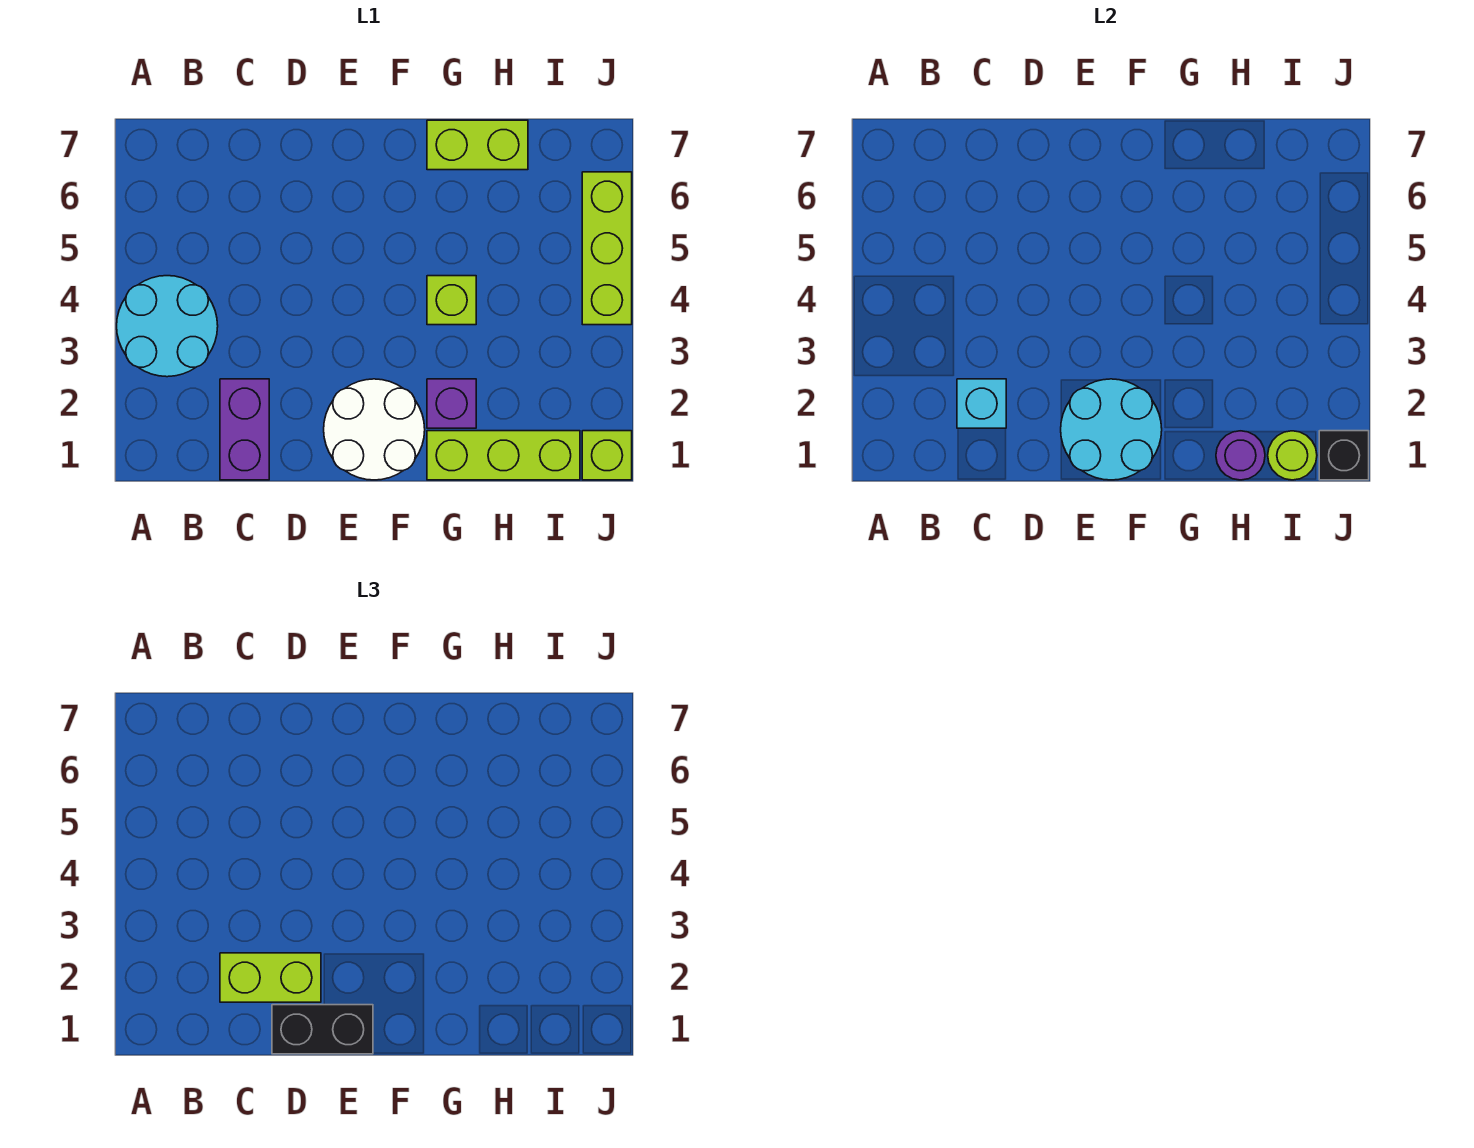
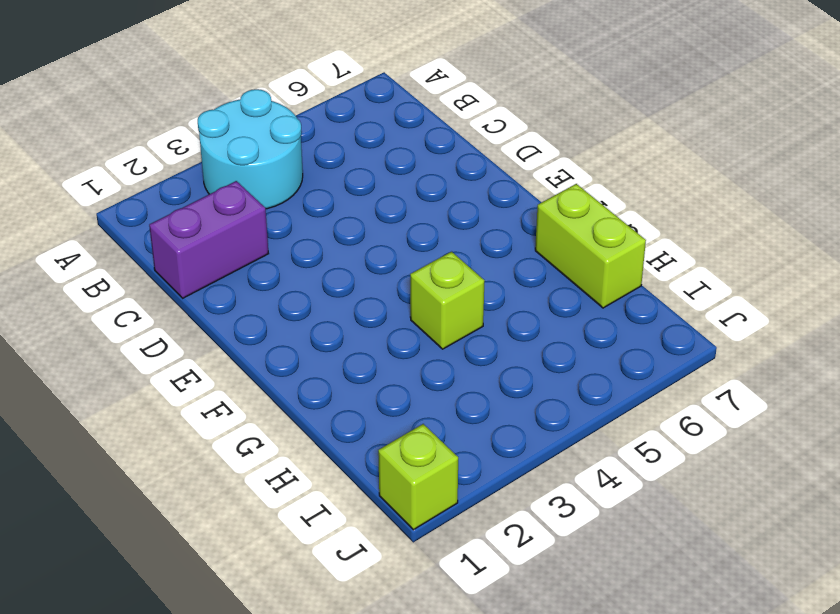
none -> white round brick E1:F2 level 1
none -> lime brick G1:I1 level 1
none -> purple brick G2 level 1

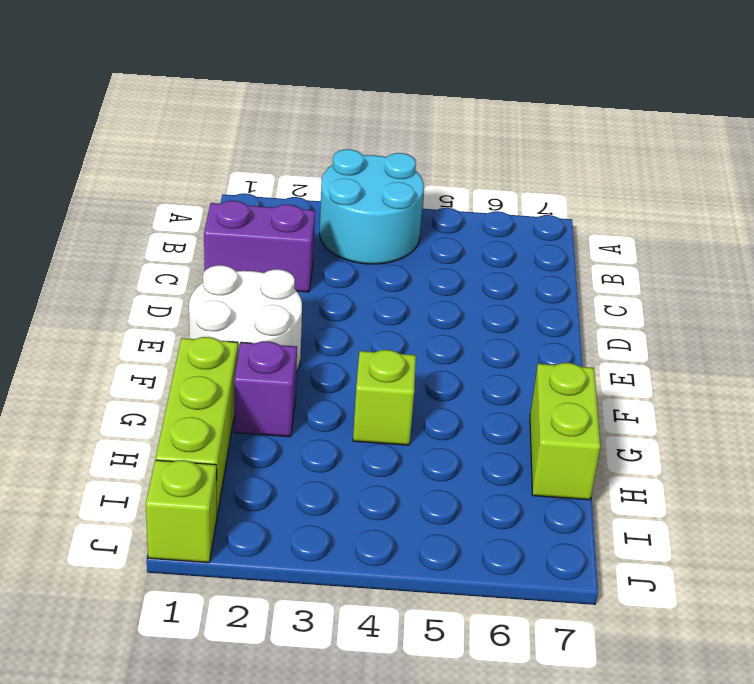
none -> lime brick J4:J6 level 1
none -> cyan brick C2 level 2
none -> cyan round brick E1:F2 level 2

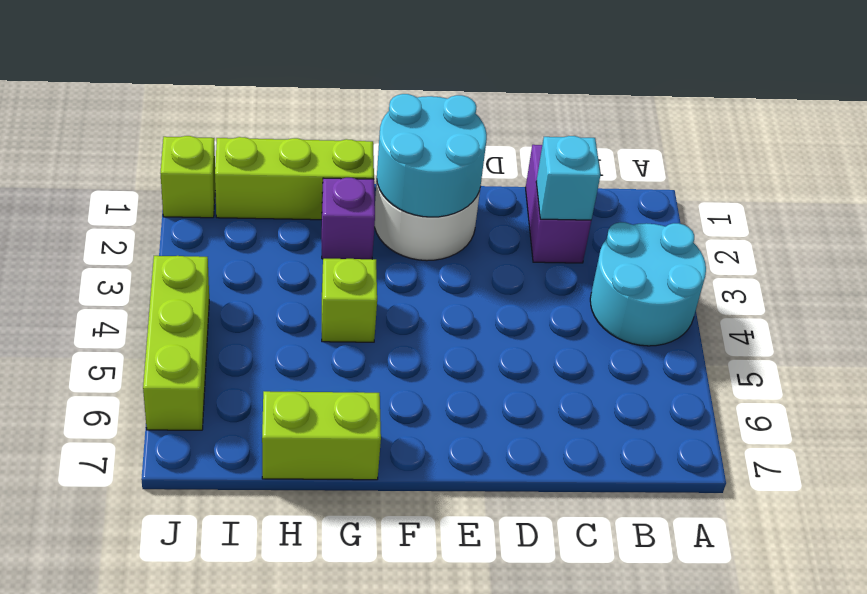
none -> purple round brick H1 level 2
none -> lime round brick I1 level 2
none -> black brick J1 level 2

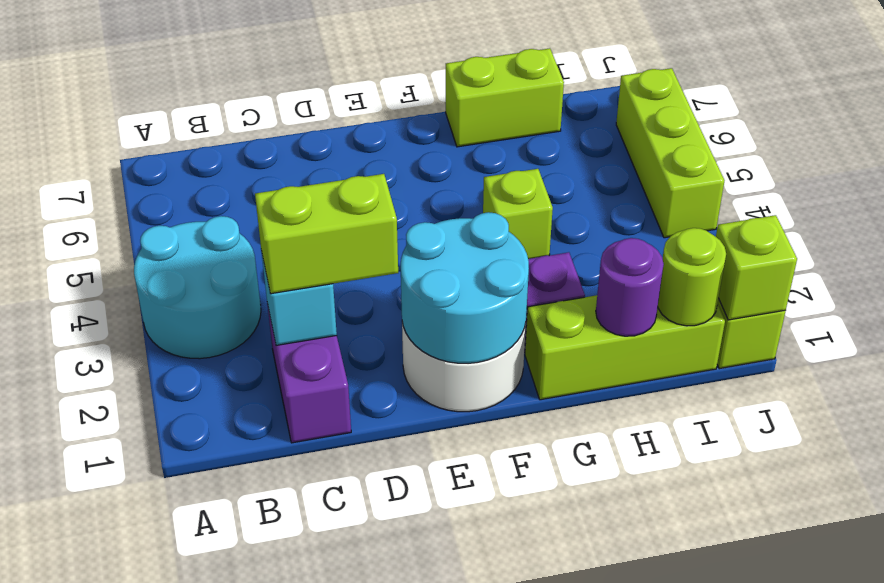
lime brick J1 level 2 -> black brick J1 level 2
none -> black brick D1:E1 level 3

